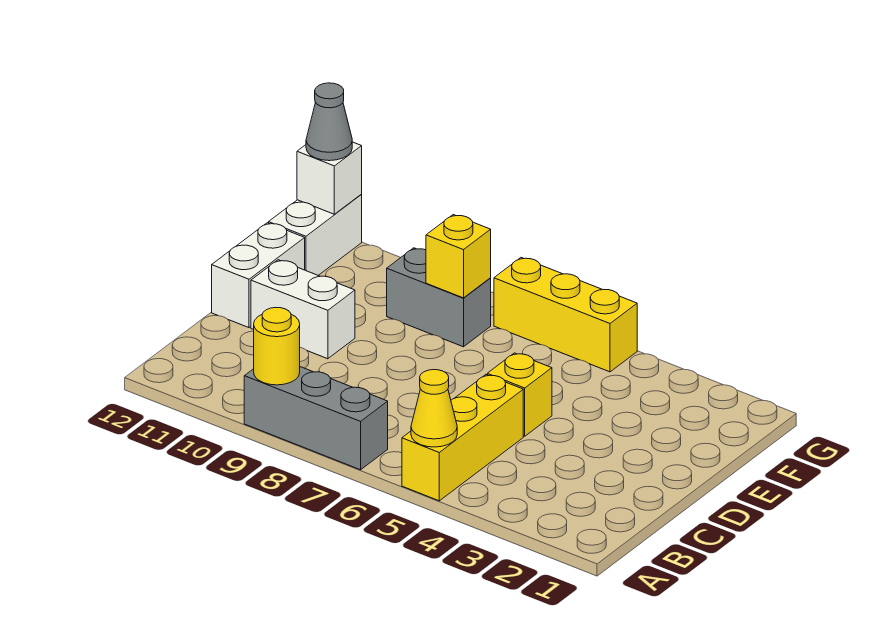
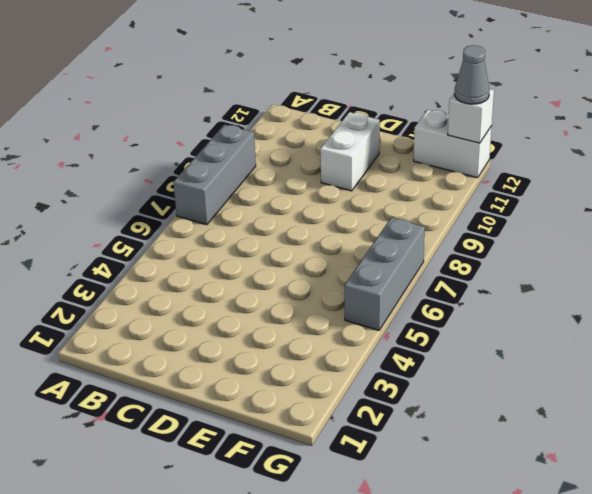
grey brick G5:G7 level 1 -> yellow brick G5:G7 level 1
none -> yellow brick A5:C5 level 1
none -> yellow brick D5 level 1
none -> white brick D12:E12 level 1

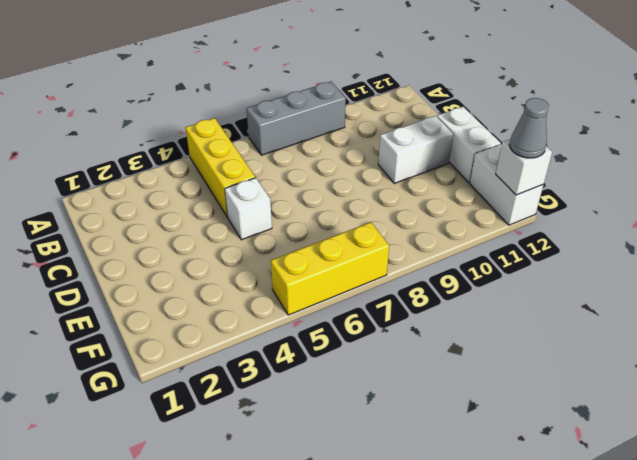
white brick D5 level 1 -> yellow brick D5 level 1
none -> grey brick F8:F9 level 1
none -> yellow cone A5 level 2
none -> yellow round brick A9 level 2

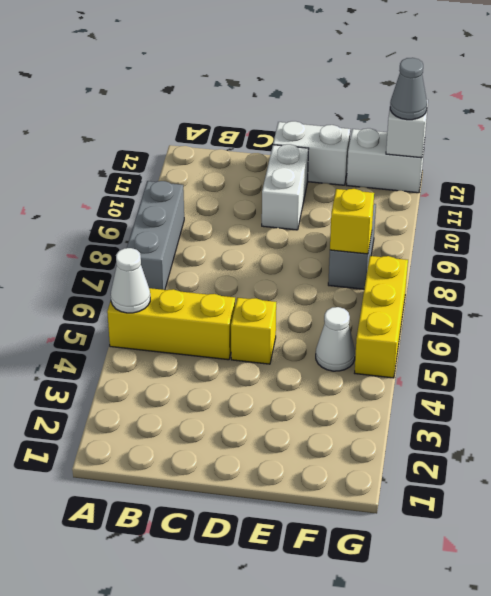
white cone A5 level 2 -> yellow cone A5 level 2
white cone F5 level 1 -> none
none -> yellow round brick A9 level 2

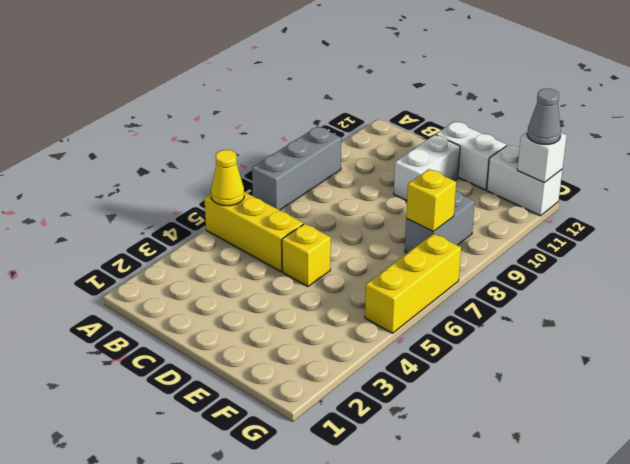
none -> yellow round brick A9 level 2

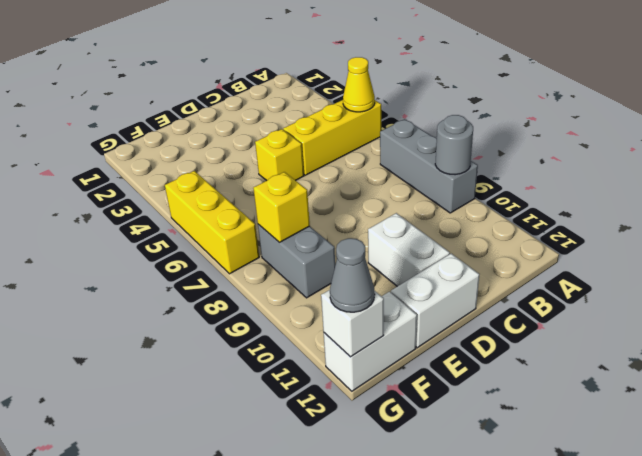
grey round brick A9 level 2 -> yellow round brick A9 level 2

